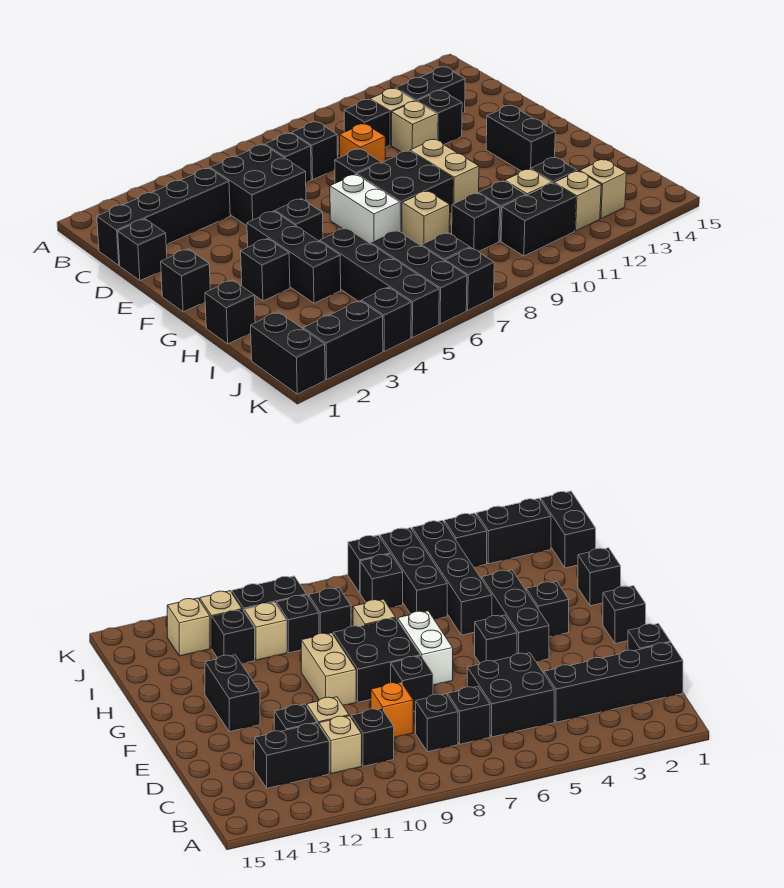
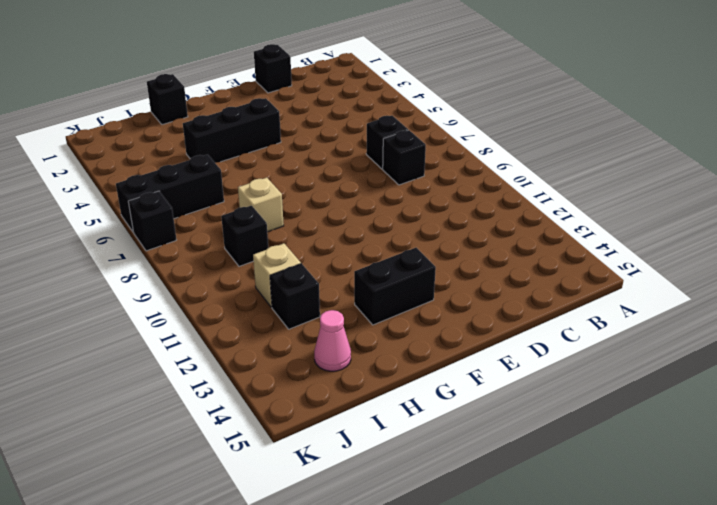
pink cone I14 level 1 -> none
none -> black brick C1:C4 level 1
none -> black brick C5:D6 level 1
none -> black brick C10 level 1
none -> tan brick C11 level 1

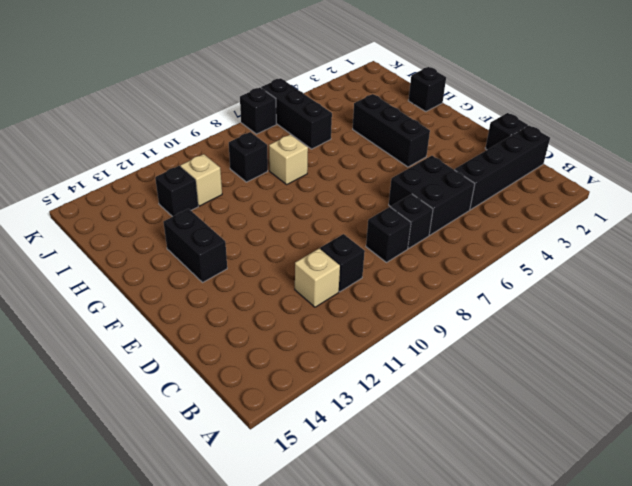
none -> black brick C12:C13 level 1
none -> orange brick D9 level 1
none -> tan brick D11 level 1
none -> black brick D12 level 1

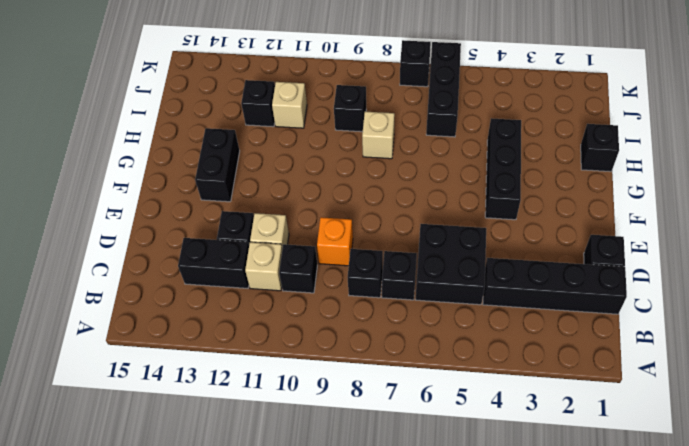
none -> black brick E8 level 1
none -> black brick F1 level 1
none -> black brick F5 level 1
none -> white brick F7:G7 level 1

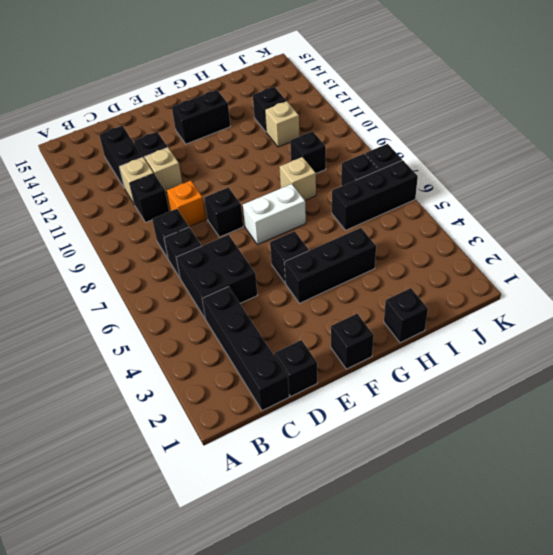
none -> black brick F8:G9 level 1
none -> tan brick F10:G10 level 1
none -> black brick G3 level 1
none -> black brick H5:K5 level 1

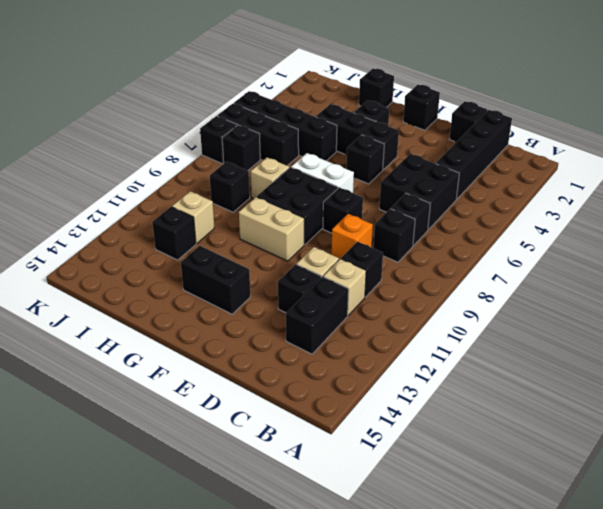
none -> black brick I10 level 1
none -> black brick J1:K1 level 1
none -> black brick J10:J11 level 1
none -> tan brick J12 level 1

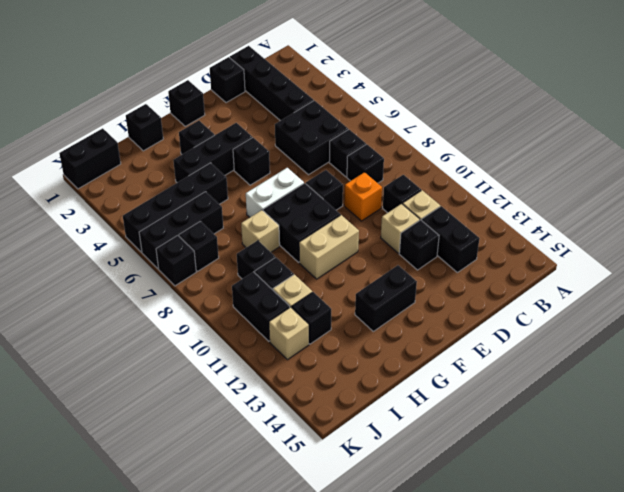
none -> tan brick J13 level 1
none -> black brick K2:K3 level 1
none -> black brick K4 level 1

